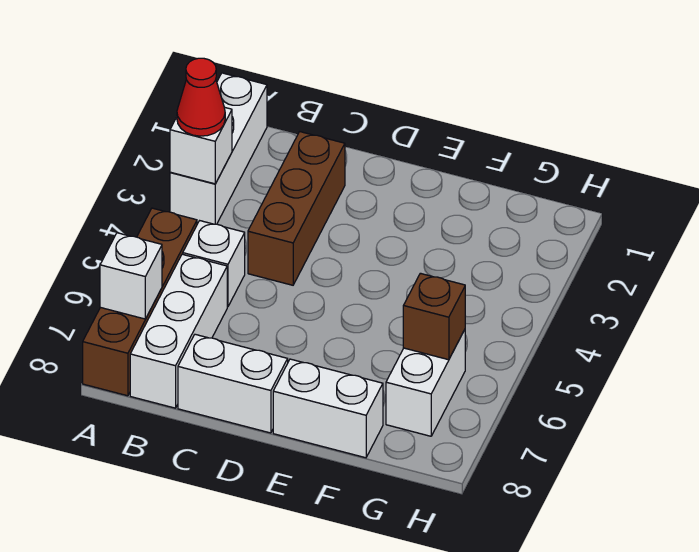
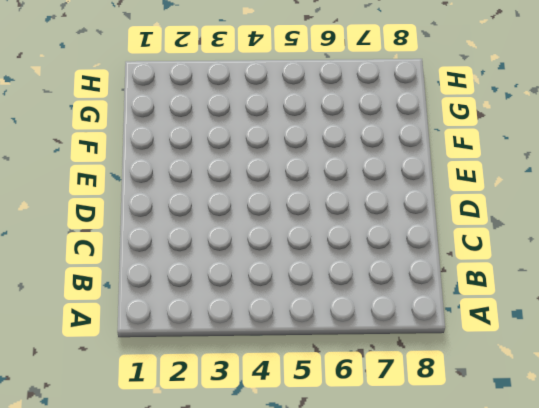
none -> white brick A1:A3 level 1
none -> brown brick A5:A8 level 1
none -> white brick B5 level 1

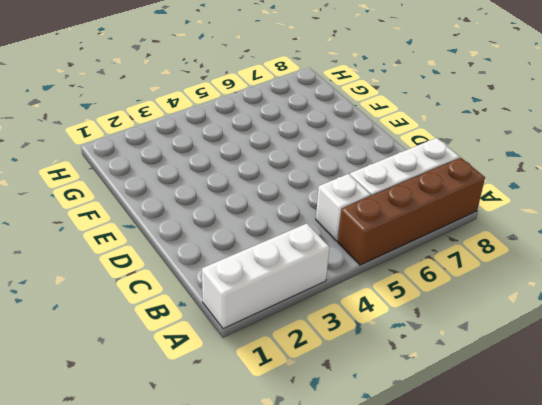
none -> brown brick C2:C4 level 1
none -> white brick C8:D8 level 1
none -> white brick E8:F8 level 1

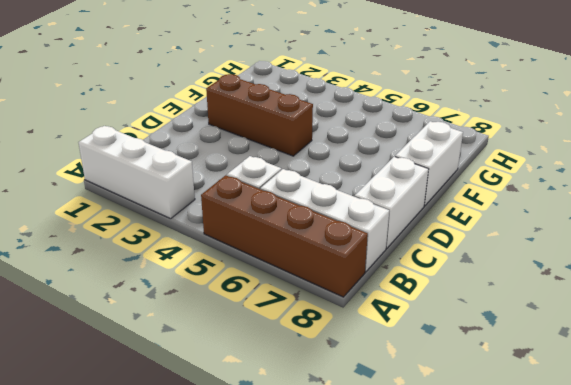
brown brick E2:E4 level 1 -> brown brick C2:C4 level 1
none -> white brick G6:G7 level 1
none -> white brick A3 level 2
none -> white brick A7 level 2

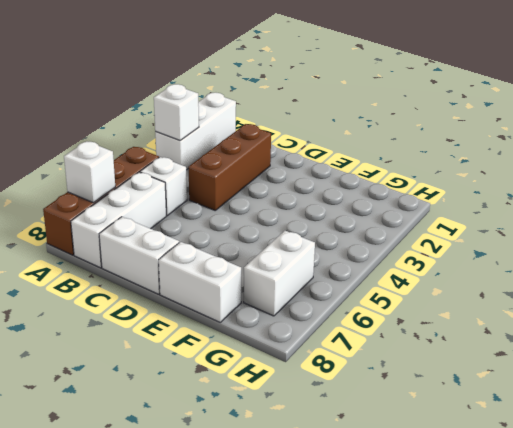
none -> brown brick G6 level 2
none -> red cone A3 level 3

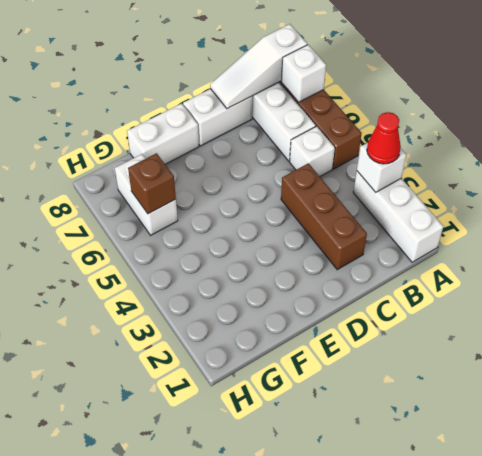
white slope A8:C8 level 2 top A -> none

